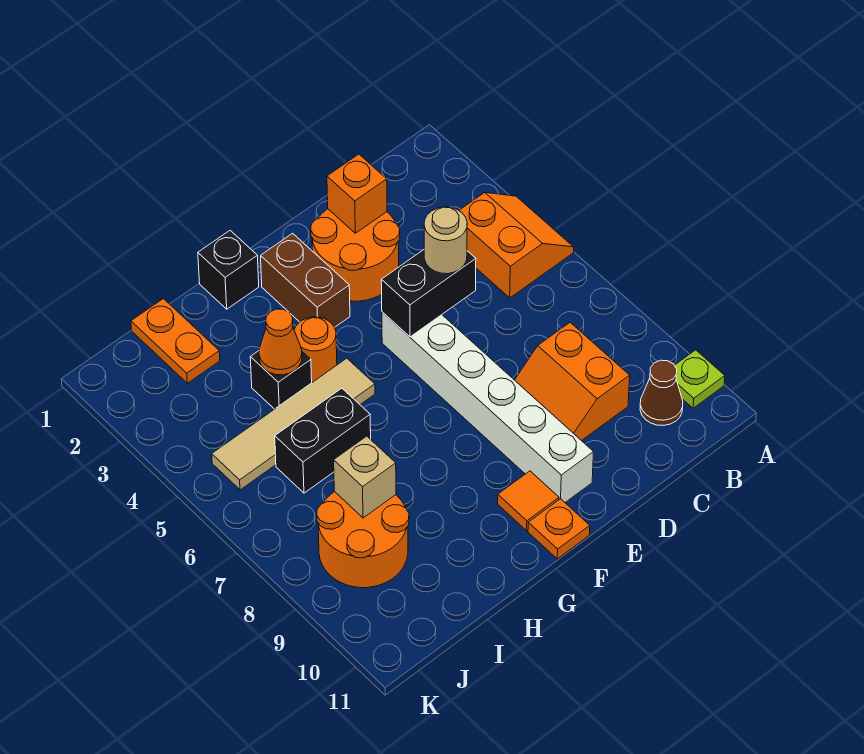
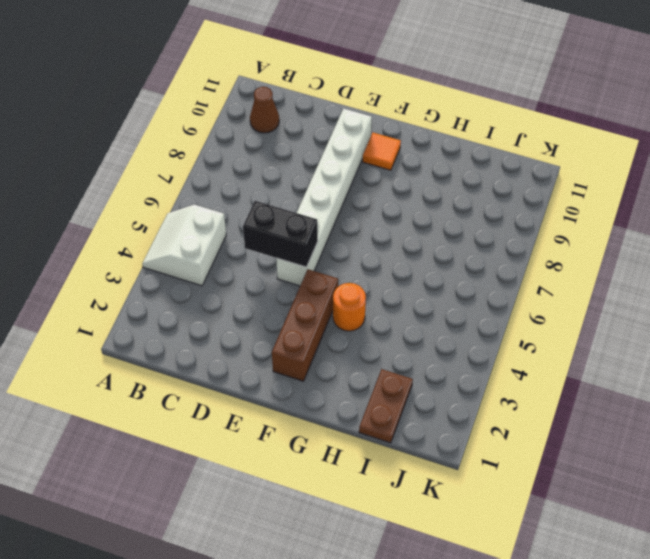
white slope A4:B5 level 1 top B -> orange slope A4:B5 level 1 top B
brown brick F2:F4 level 1 -> brown brick F2:F3 level 1
brown plate I1:I2 level 1 -> orange plate I1:I2 level 1
none -> lime plate A10 level 1
none -> orange slope C8:D9 level 1 top C
none -> orange round brick D2:E3 level 1

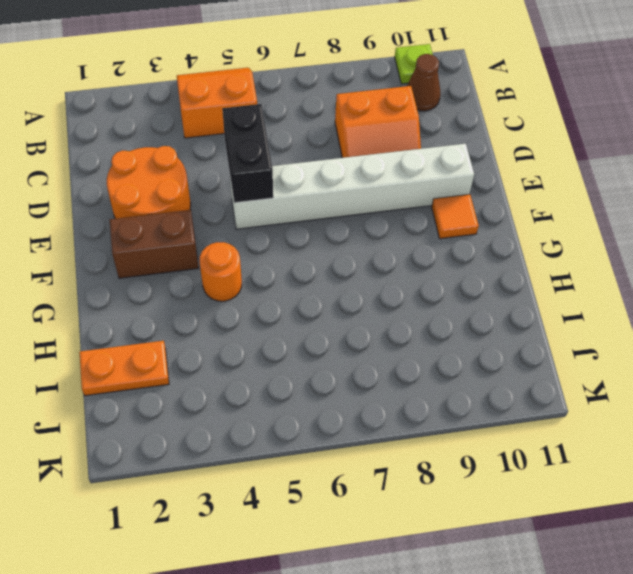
none -> orange plate F11 level 1
none -> black brick G1 level 1
none -> tan tile G5:J5 level 1

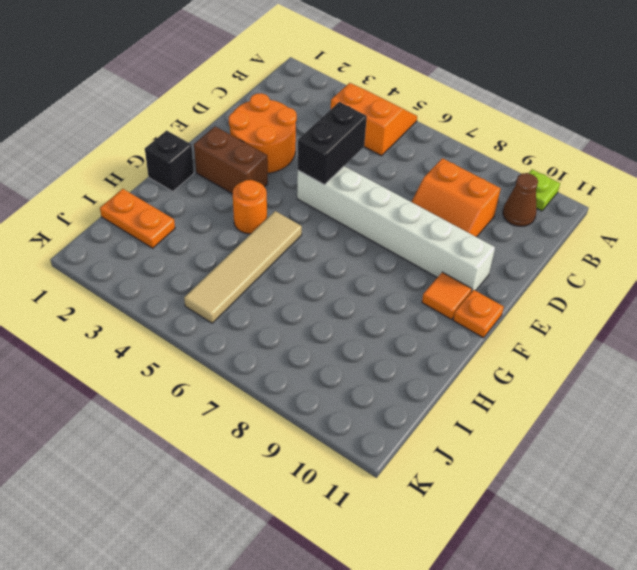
none -> black brick H4 level 1
none -> black brick H6:I6 level 1
none -> orange round brick I8:J9 level 1

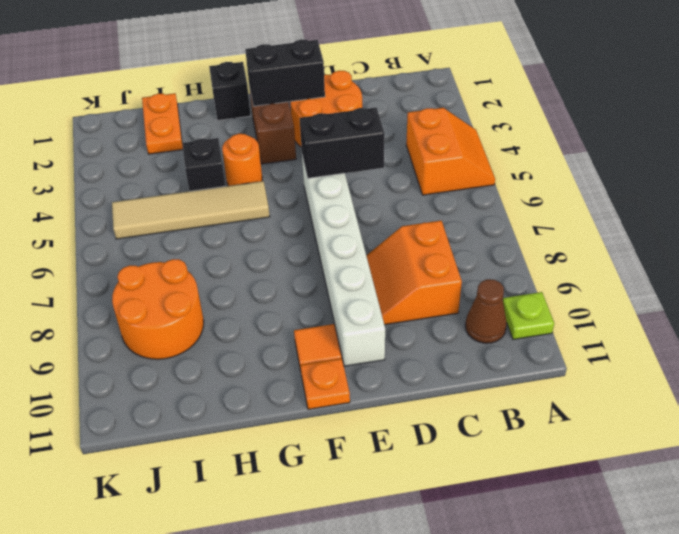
black brick E2:F2 level 2 -> black brick H6:I6 level 1
none -> orange brick D2 level 2
none -> orange cone H4 level 2
none -> tan brick I8 level 2

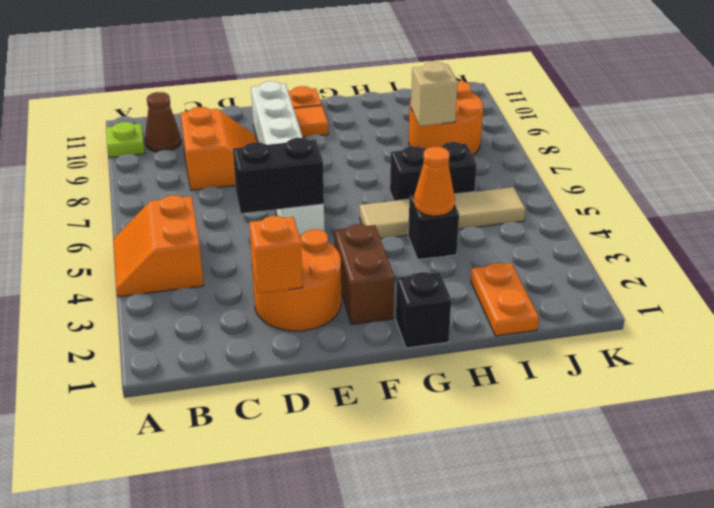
none -> orange round brick G4 level 1
none -> tan round brick D5 level 3

